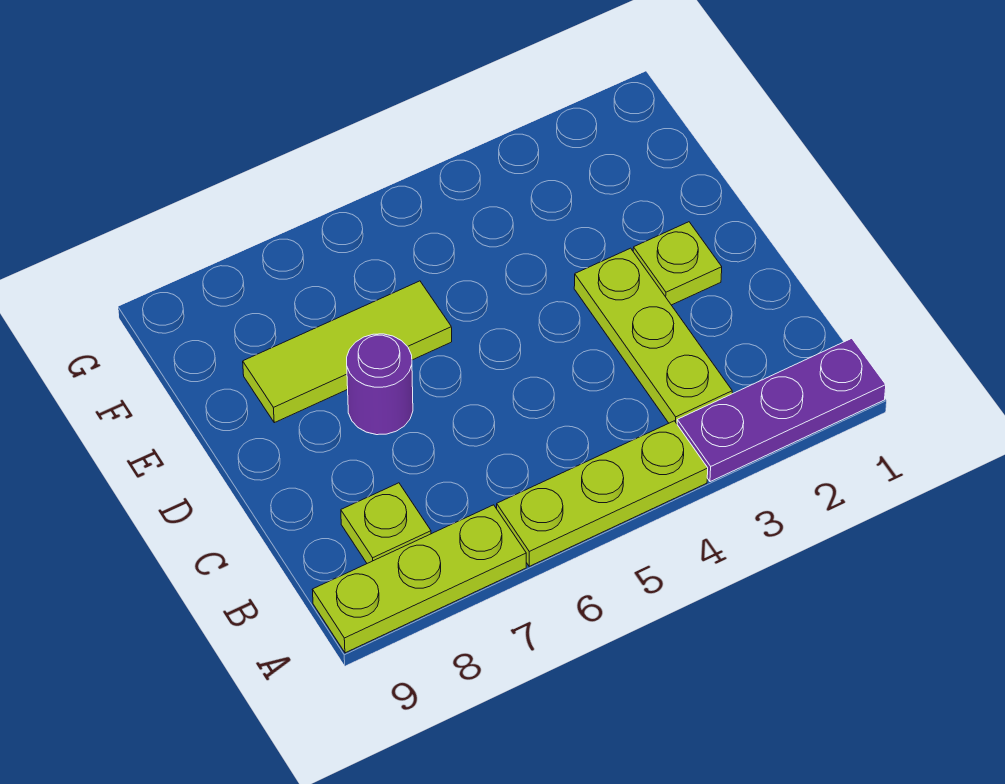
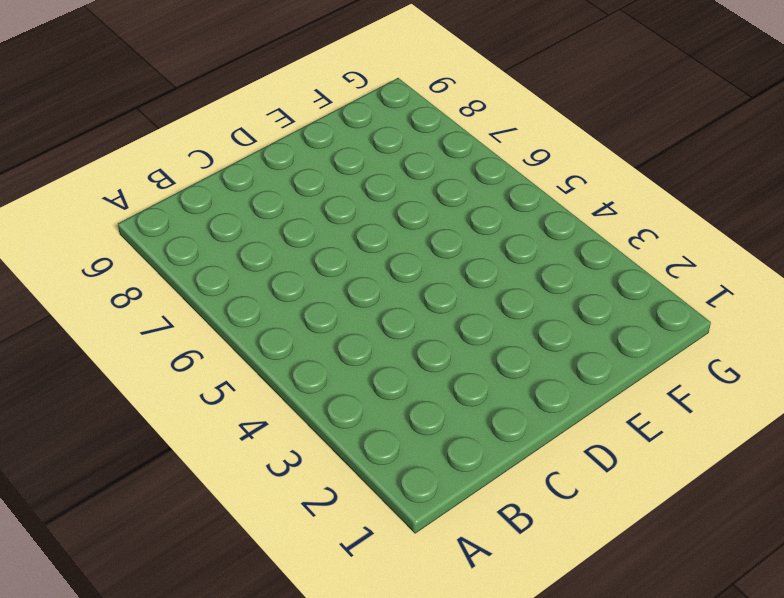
none -> purple plate A1:A3 level 1
none -> lime plate A4:A6 level 1

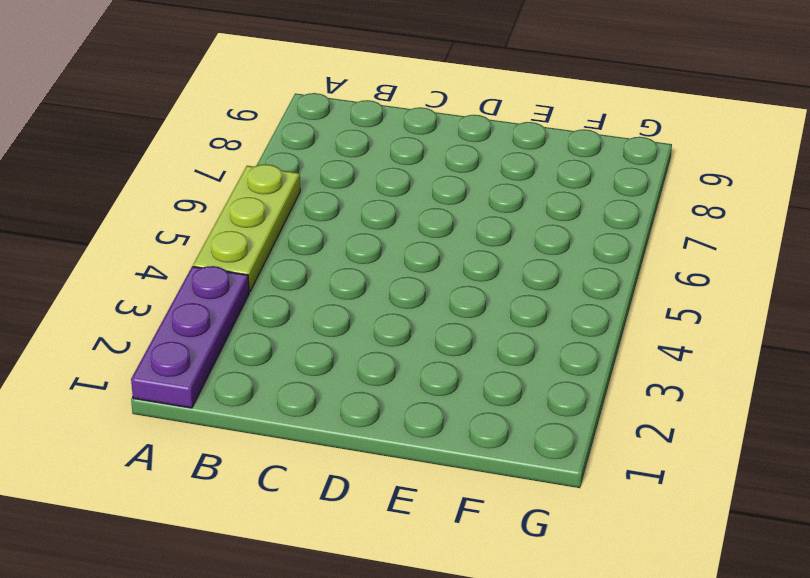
none -> lime plate A7:A9 level 1
none -> lime plate B3:D3 level 1

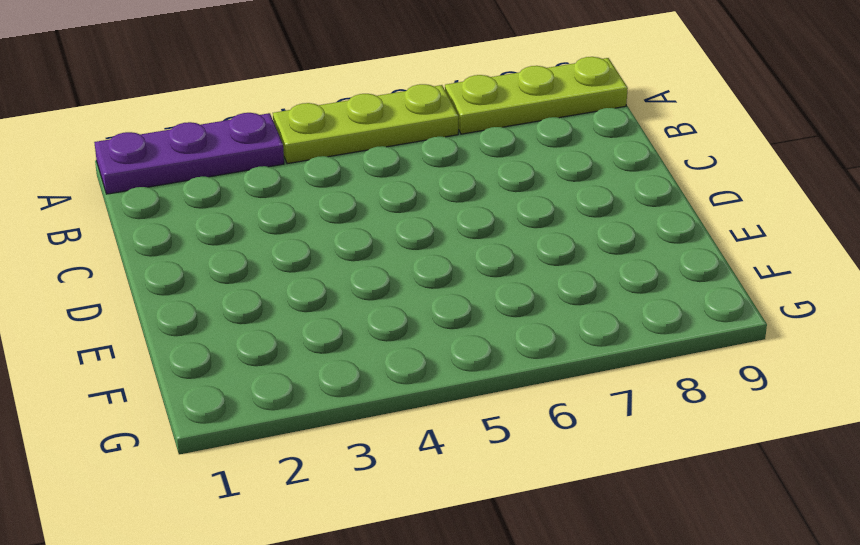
none -> lime plate B3:D3 level 1
none -> lime plate B8 level 1

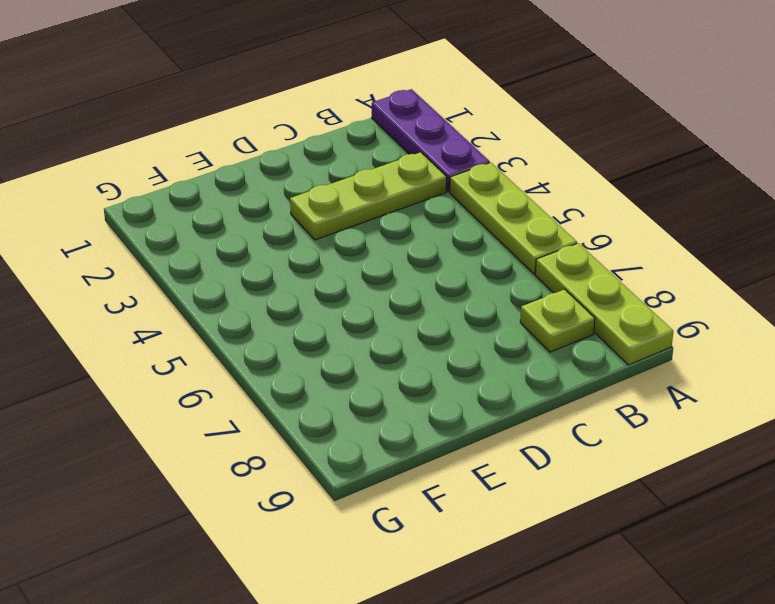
none -> lime plate D2 level 1
none -> purple round brick D7 level 1

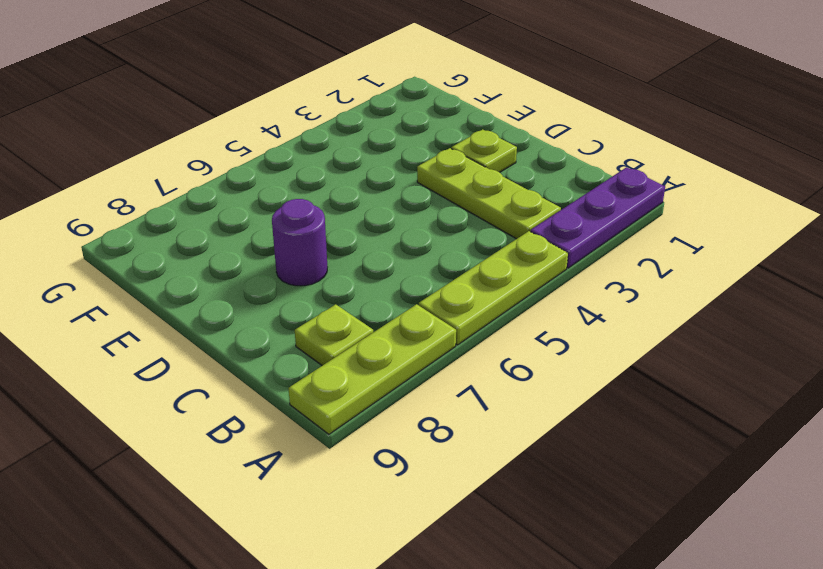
none -> lime tile E6:E8 level 1

